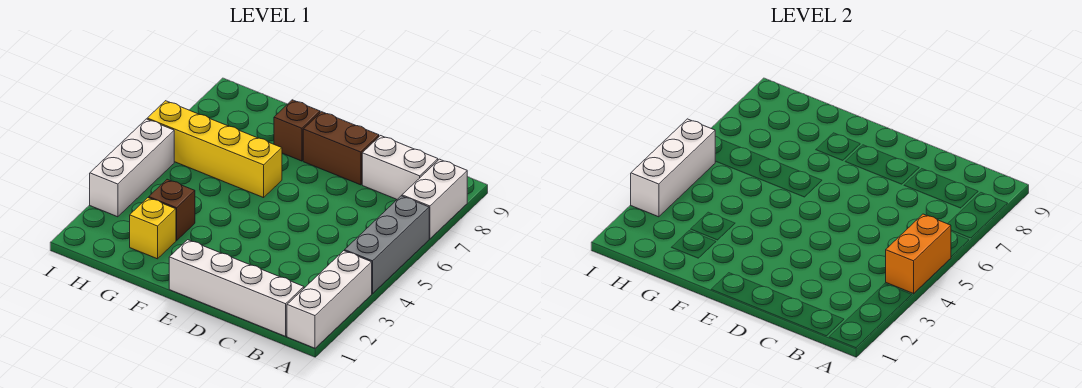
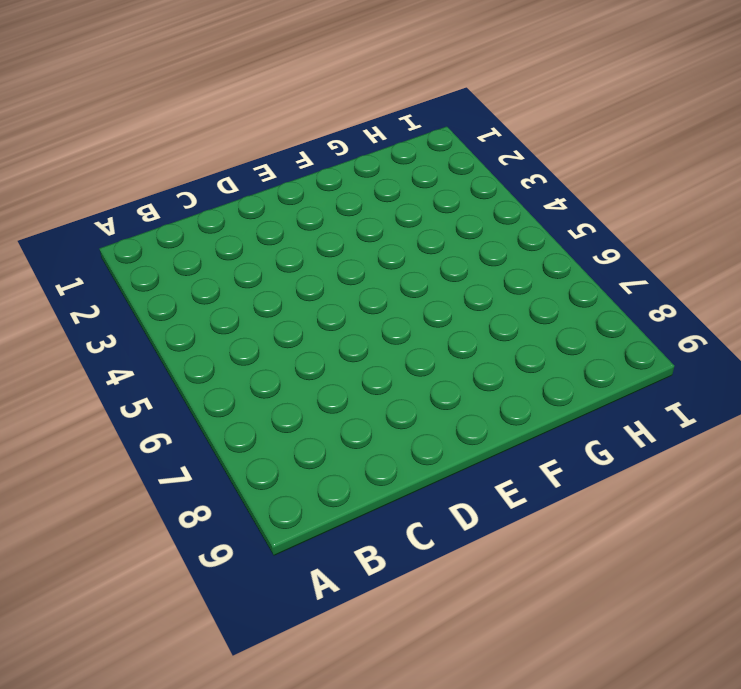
none -> white brick A1:A3 level 1
none -> grey brick A4:A6 level 1
none -> white brick A7:A8 level 1

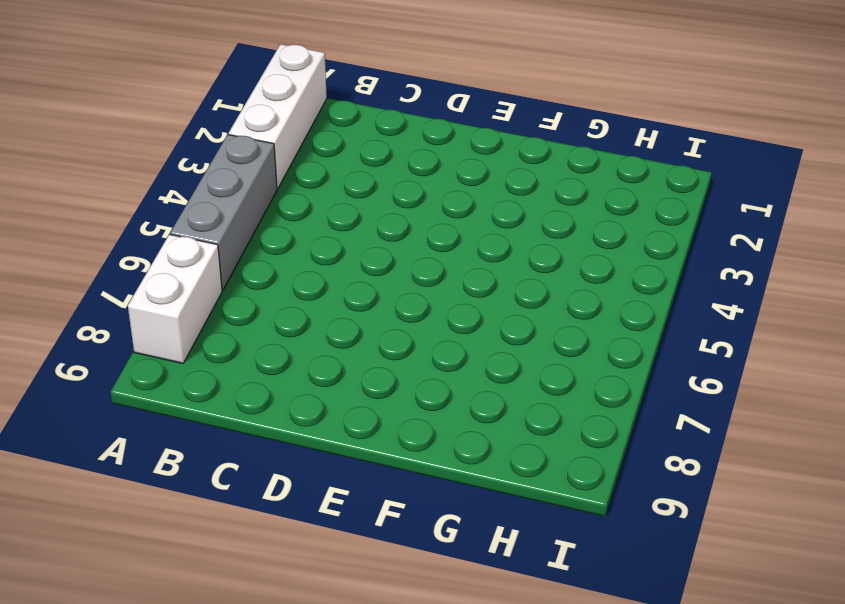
none -> white brick B1:E1 level 1
none -> white brick B8:C8 level 1
none -> brown brick D8:E8 level 1

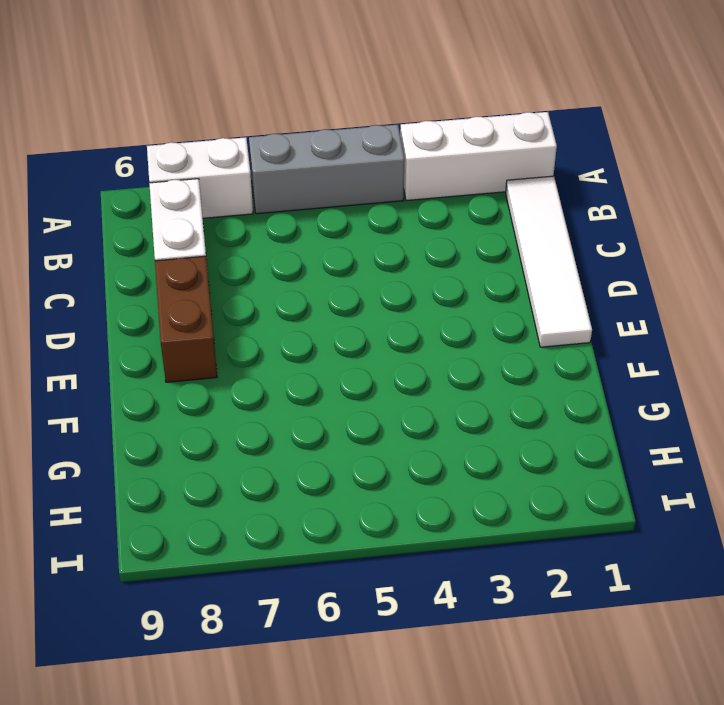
white tile B1:E1 level 1 -> white brick B1:E1 level 1
none -> yellow brick F6:I6 level 1
none -> brown brick F8 level 1
none -> yellow brick G2 level 1

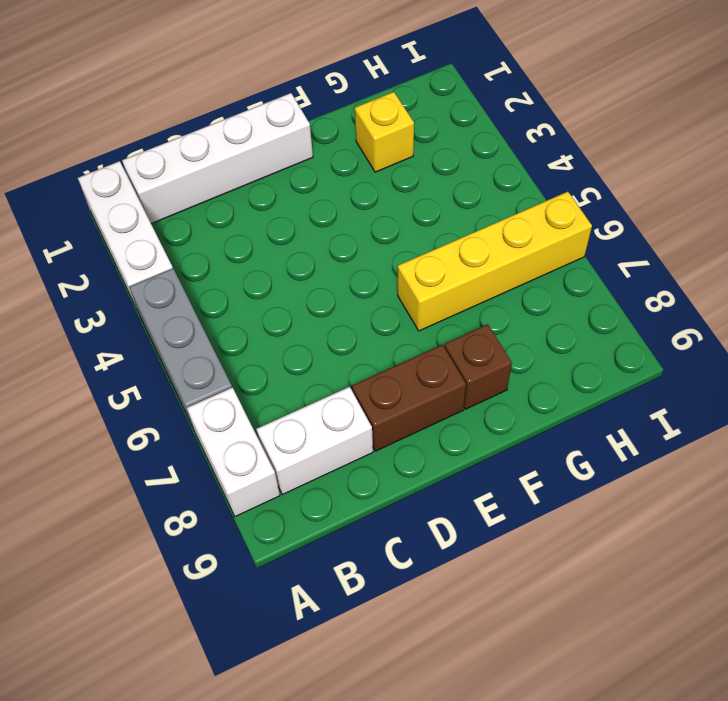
none -> brown brick G3 level 1
none -> white brick I3:I5 level 1
none -> orange brick A4:A5 level 2

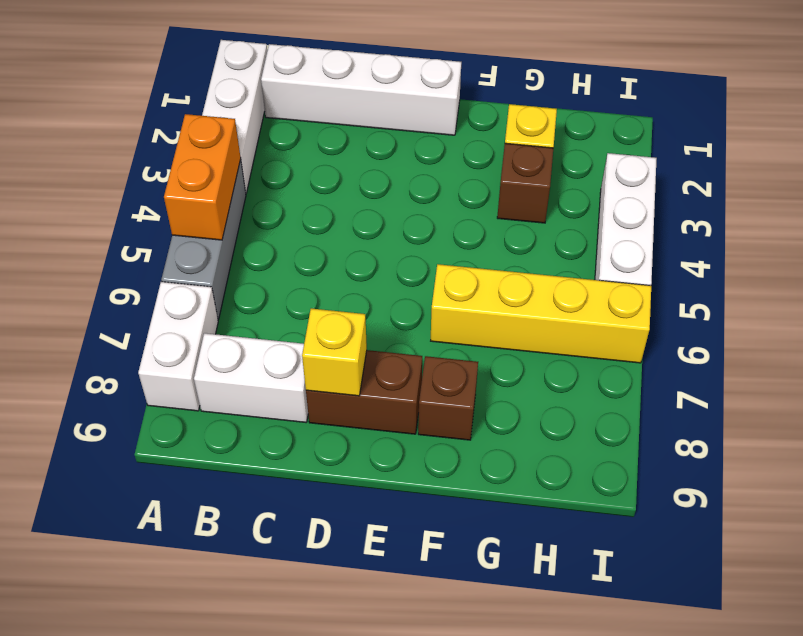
yellow brick D8 level 2 -> none
none -> white brick I3:I5 level 2

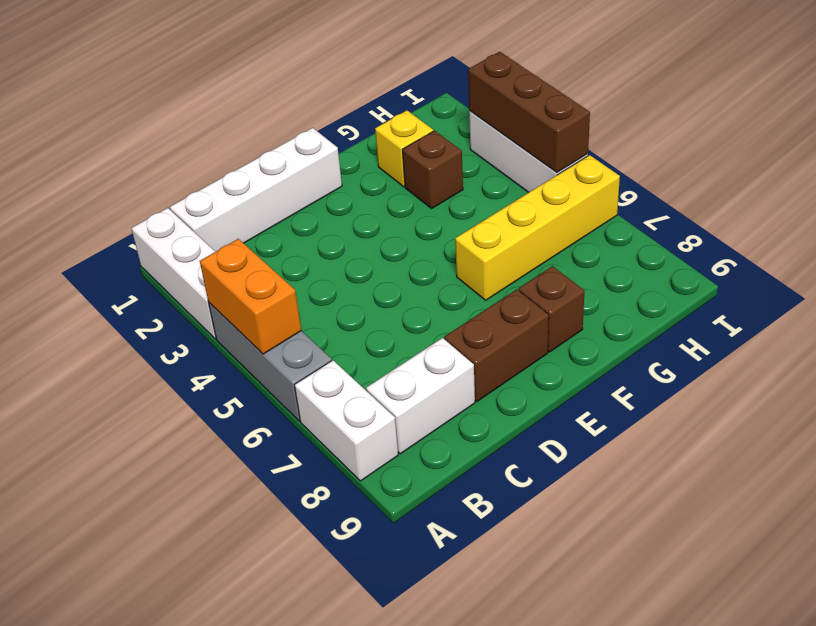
brown brick I3:I5 level 2 -> white brick I3:I5 level 2

